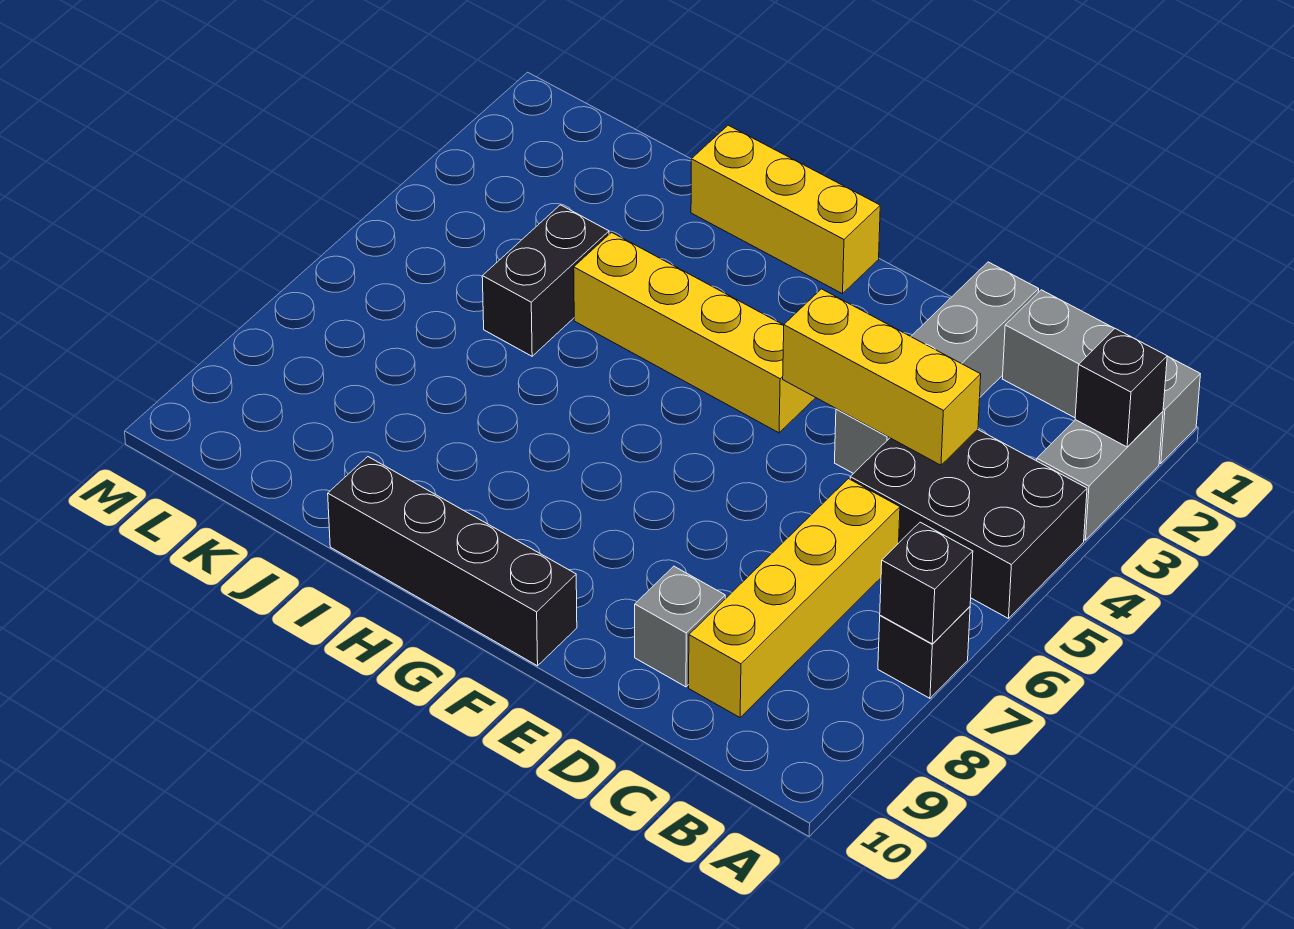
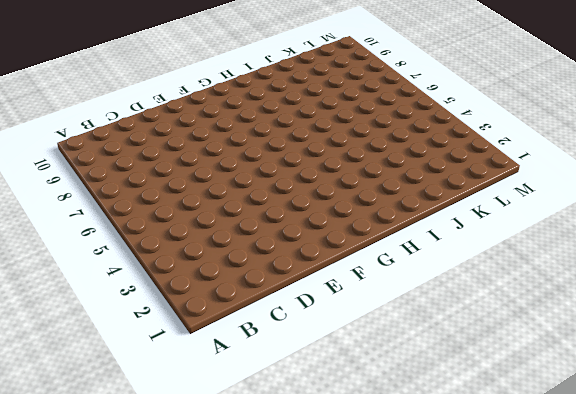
none -> grey brick A1:C1 level 1
none -> grey brick A2:A3 level 1
none -> black brick A4:C5 level 1

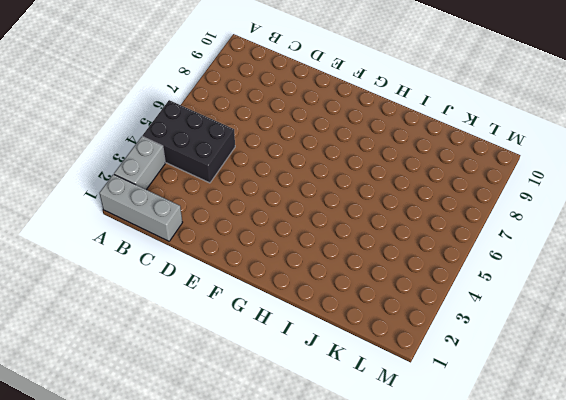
none -> black brick A7 level 1
none -> yellow brick C6:C9 level 1
none -> grey brick D1:D4 level 1

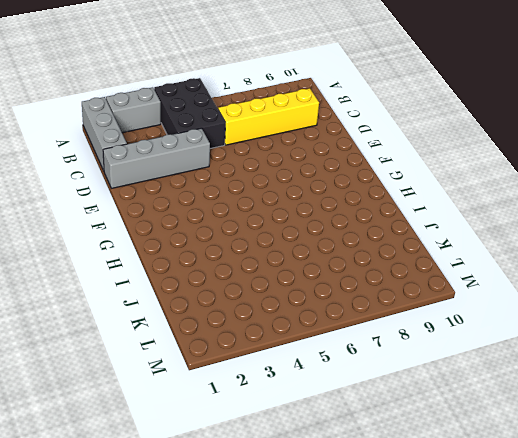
none -> black brick A7 level 1
none -> grey brick D9 level 1
none -> yellow brick F4:I4 level 1

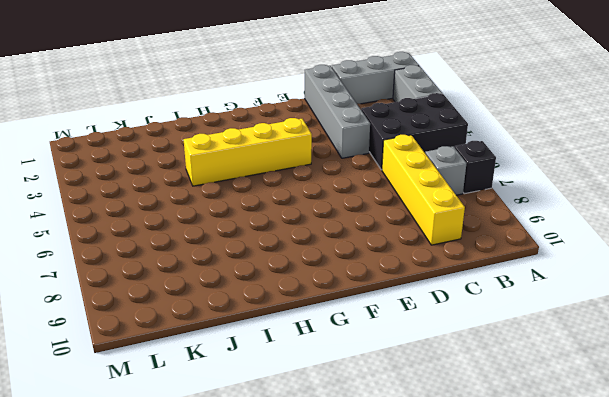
grey brick B7 level 1 -> grey brick D9 level 1
none -> black brick F10:I10 level 1
none -> yellow brick G1:I1 level 1
none -> black brick J4:J5 level 1

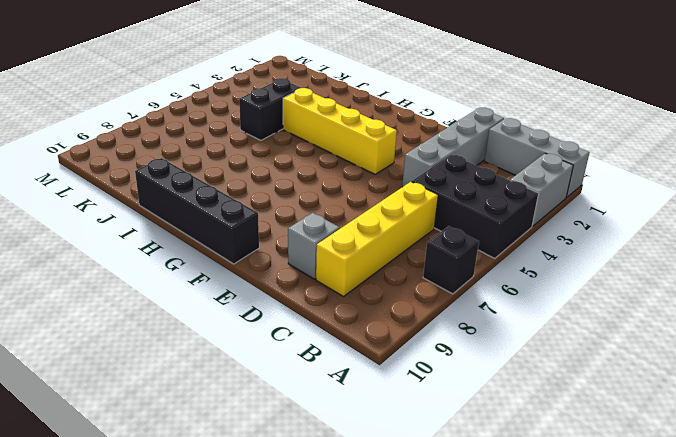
none -> yellow brick G1:I1 level 1
none -> black brick A2 level 2
none -> black brick A7 level 2

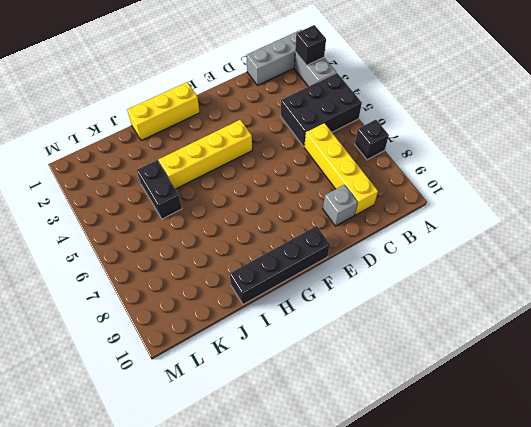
none -> grey brick D1:D4 level 1
none -> black brick A7 level 2
none -> yellow brick C4:E4 level 2

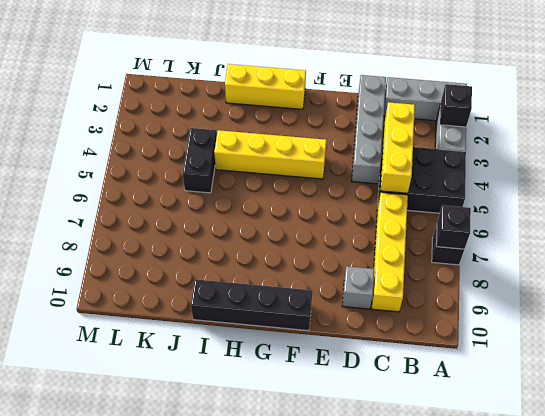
yellow brick C3:C5 level 2 -> yellow brick C4:E4 level 2

